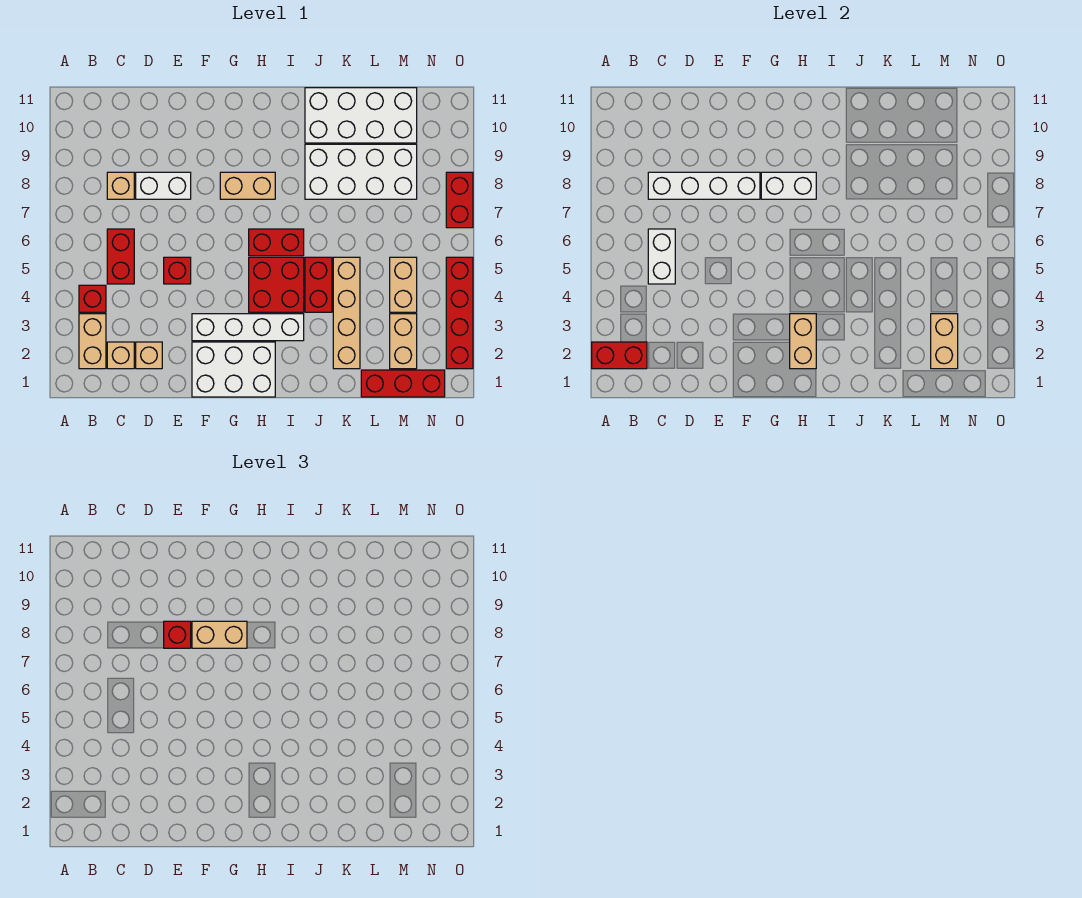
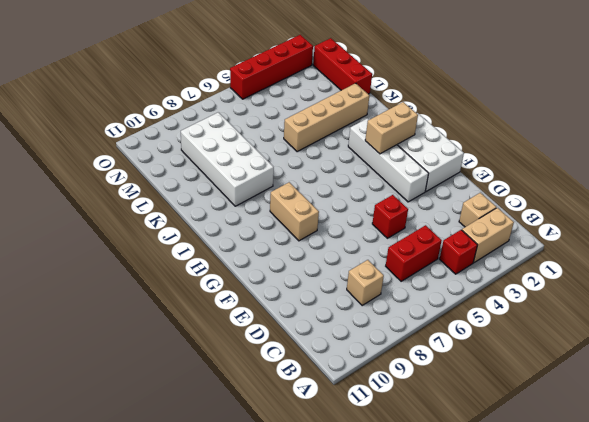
none -> tan brick D2 level 1
none -> white brick D8:E8 level 1
none -> red brick H4:I5 level 1
none -> red brick H6:I6 level 1

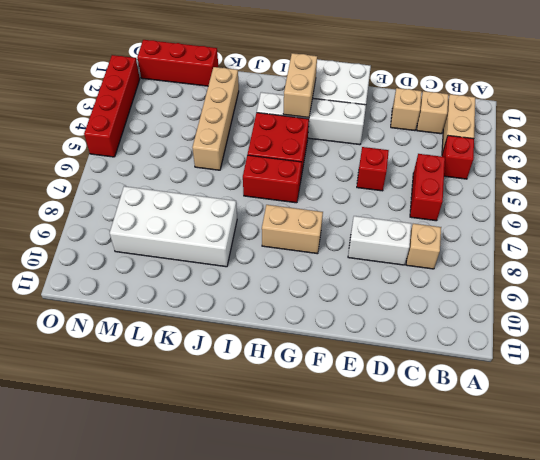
none -> red brick J4:J5 level 1
none -> white brick J10:M11 level 1
none -> tan brick M2:M3 level 1
none -> tan brick M4:M5 level 1

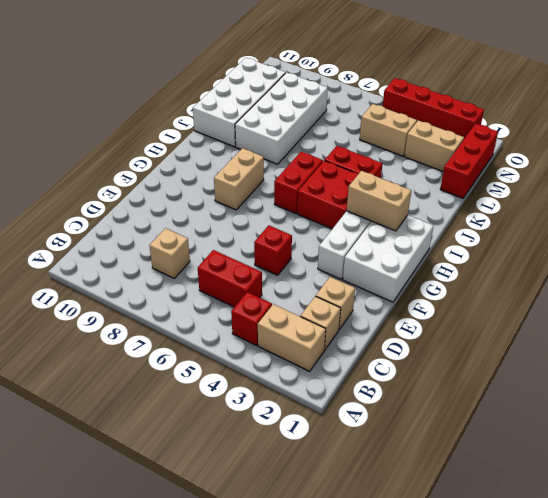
none -> white brick D8:E8 level 1
none -> tan brick K2:K5 level 1
none -> red brick O7:O8 level 1
none -> red brick A2:B2 level 2

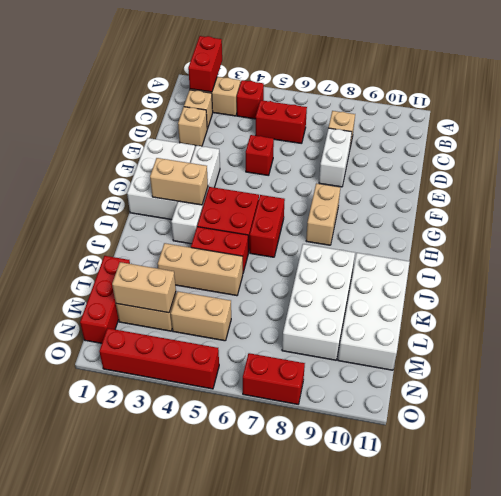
tan brick K3:K5 level 1 -> tan brick K2:K5 level 1
none -> white brick C5:C6 level 2
none -> white brick C8:F8 level 2
none -> white brick G8:H8 level 2
none -> red brick E8 level 3

